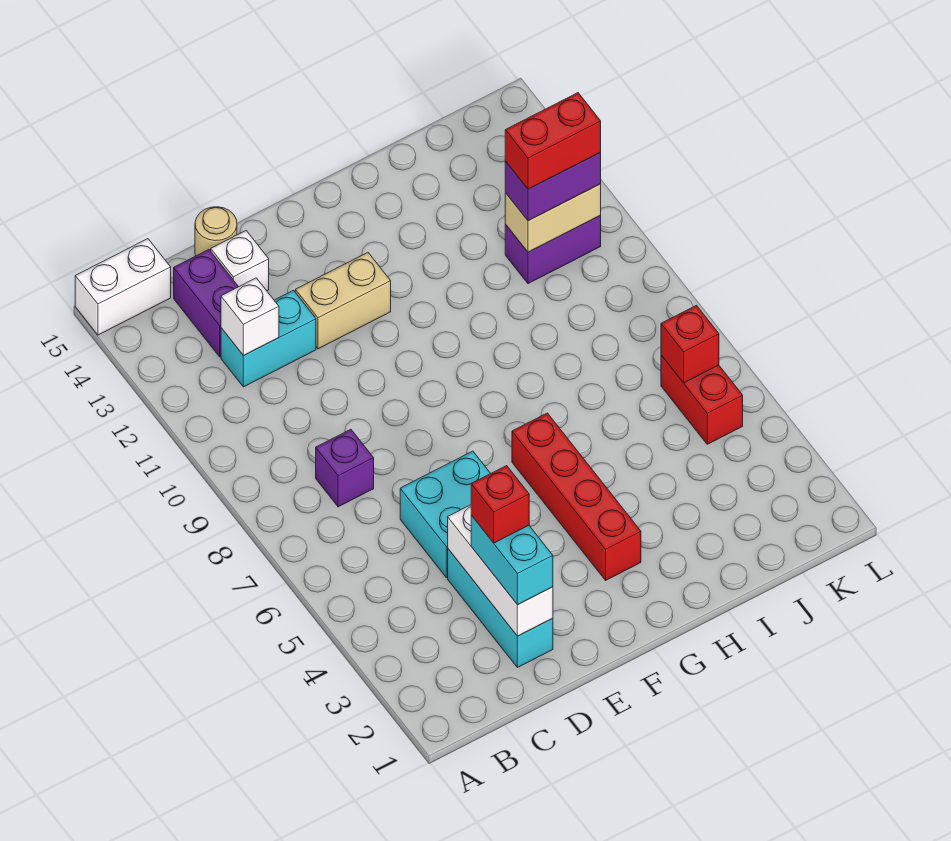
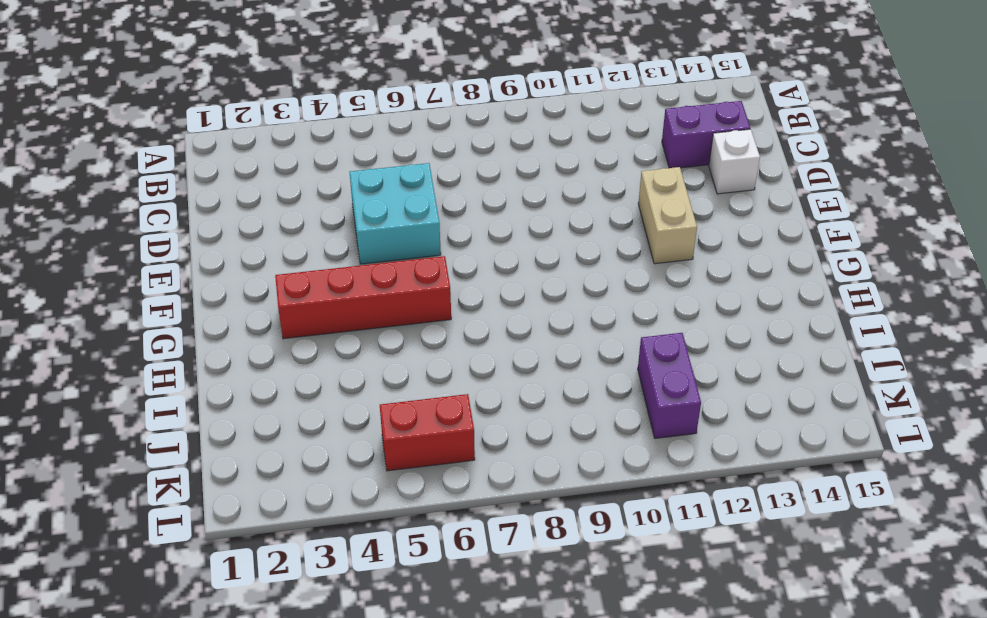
none -> white brick A15:B15 level 1
none -> purple brick C8 level 1
none -> cyan brick C12:D12 level 1

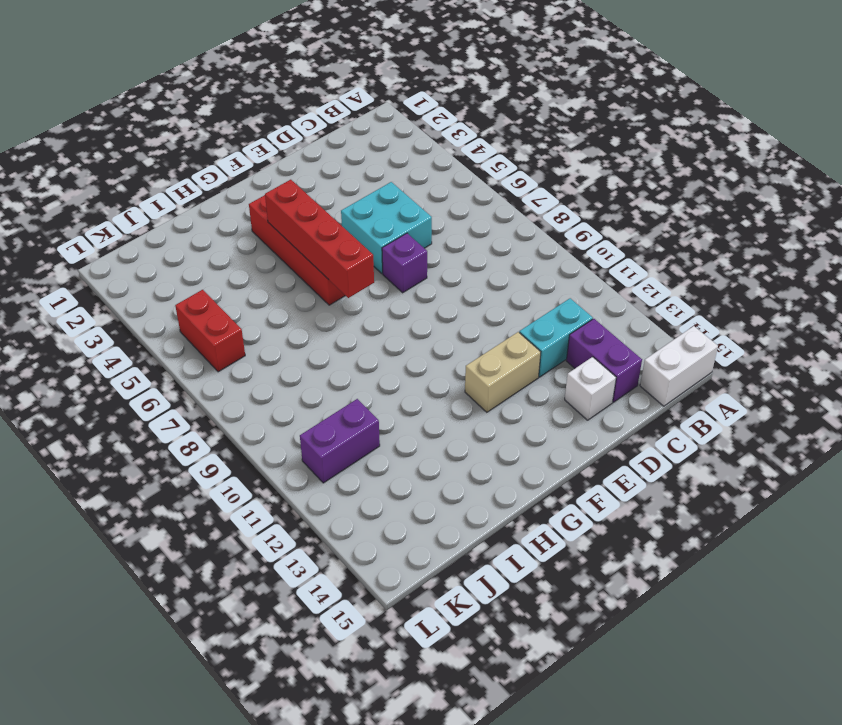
purple brick E7 level 1 -> purple brick C8 level 1
red brick G4:G7 level 2 -> none
none -> cyan brick D2:D4 level 1
none -> tan round brick D15 level 1
none -> white brick C12 level 2

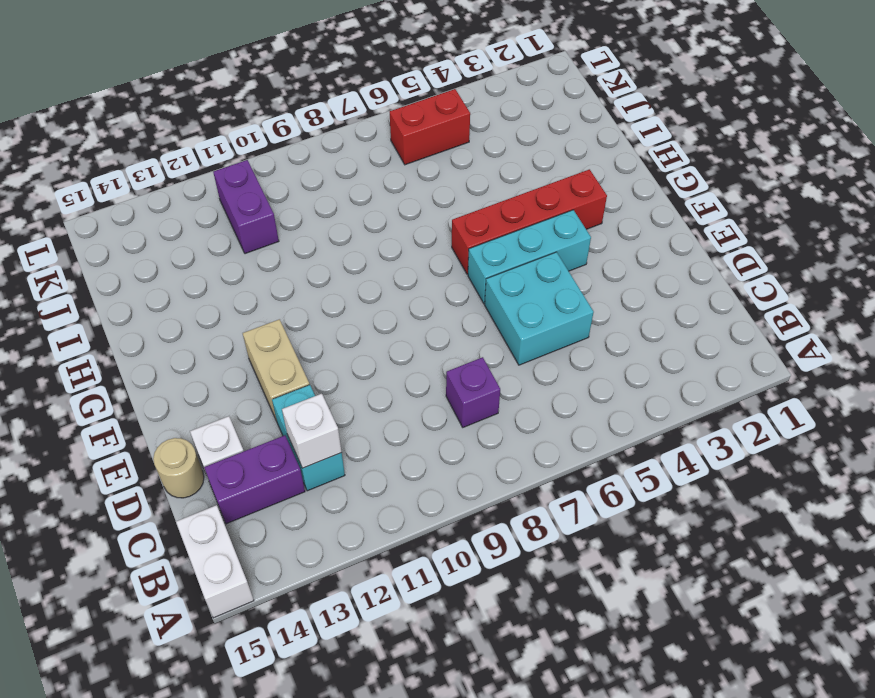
cyan brick F4:F6 level 1 -> cyan brick D2:D4 level 1
none -> white brick D2:D4 level 2
none -> tan brick J11:K11 level 2
none -> red brick K6 level 2

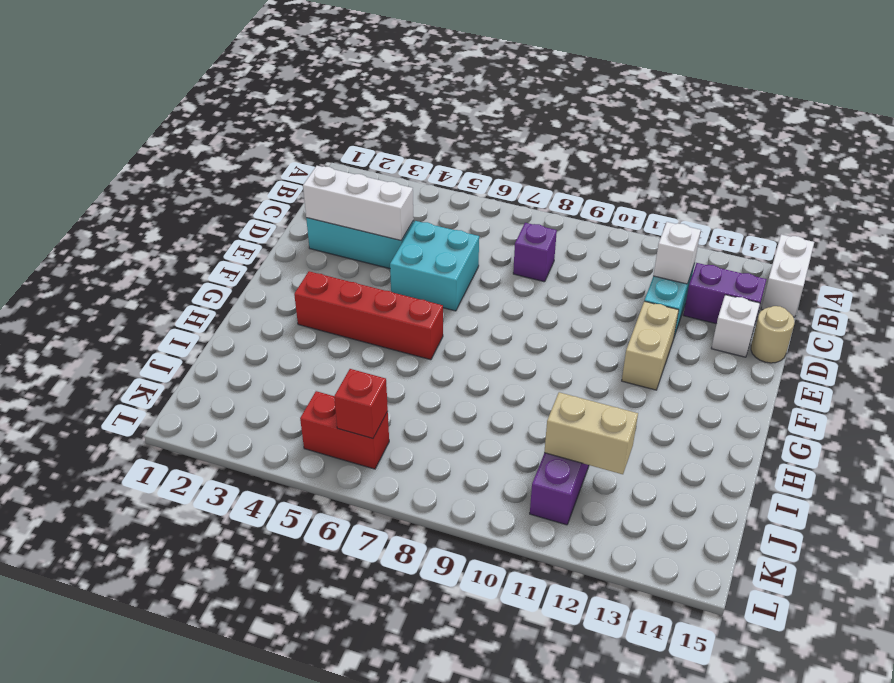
tan brick J11:J12 level 2 -> tan brick J11:K11 level 2
none -> cyan brick D2:D3 level 3
none -> purple brick J11:K11 level 3
none -> red brick D3 level 4

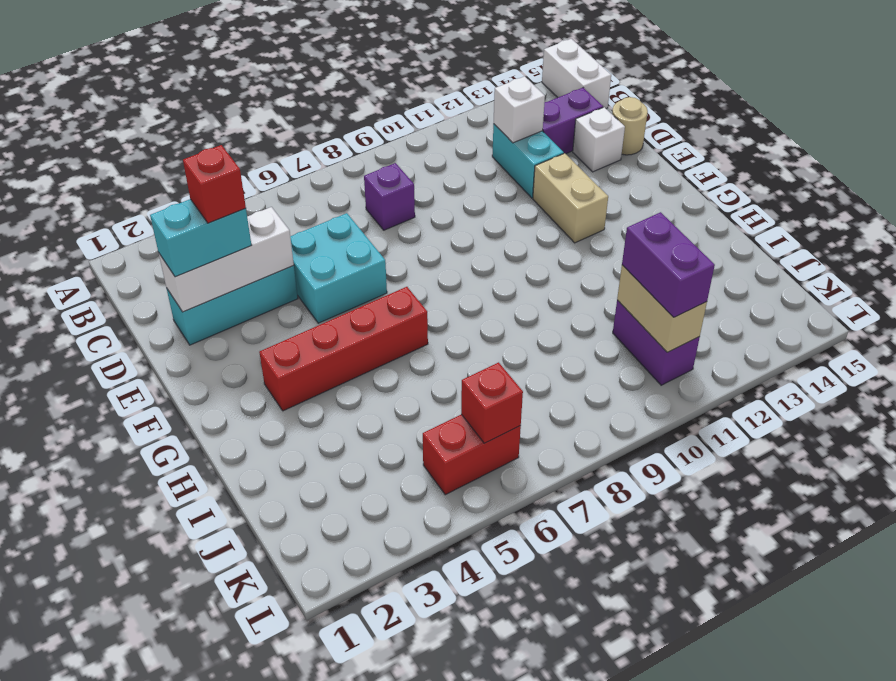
none -> red brick J11:K11 level 4

